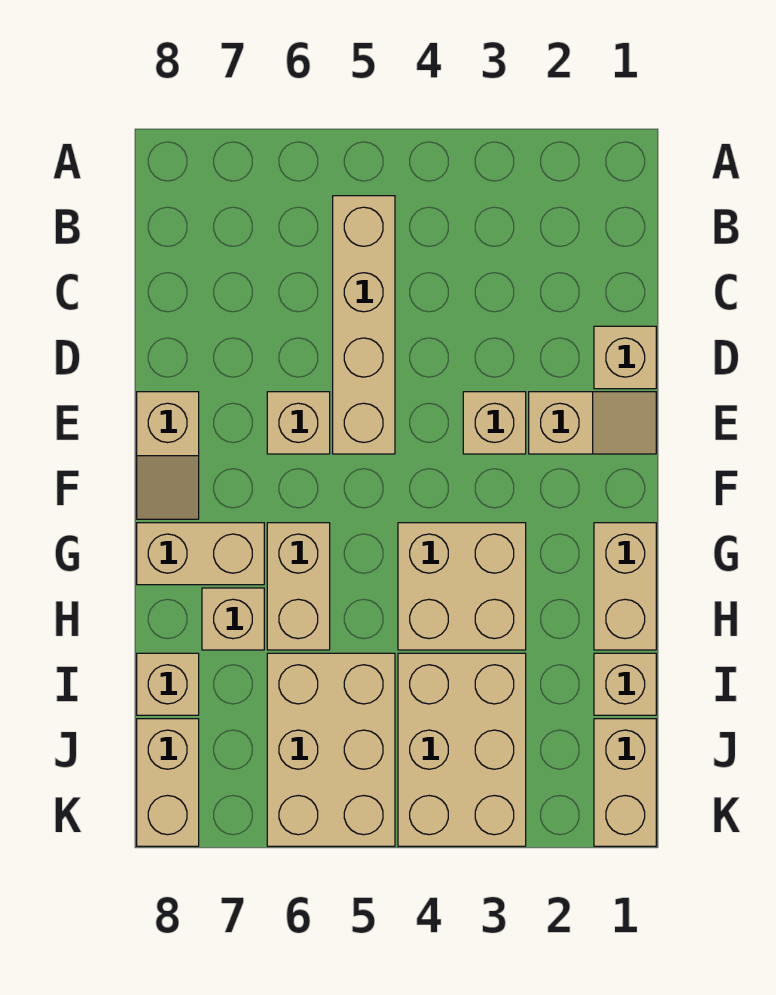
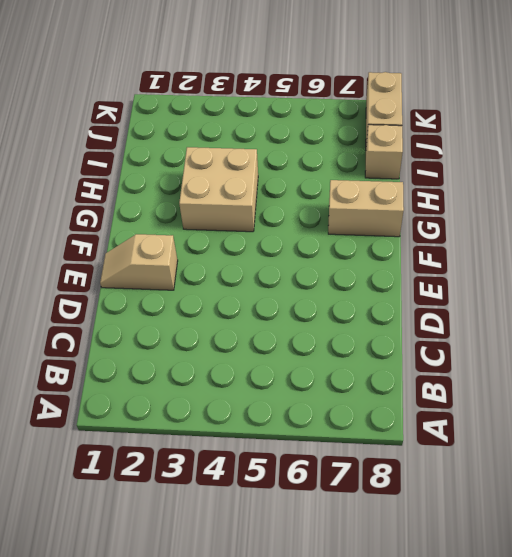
none -> tan brick B5:E5 level 1
none -> tan brick D1 level 1
none -> tan brick E3 level 1

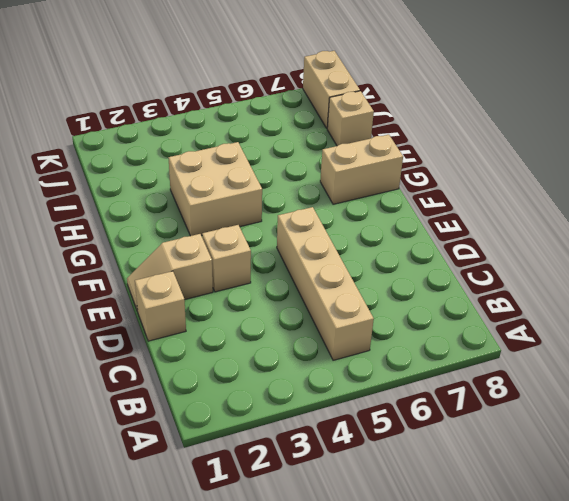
none -> tan brick E6 level 1
none -> tan slope E8:F8 level 1 top E
none -> tan brick G1:H1 level 1

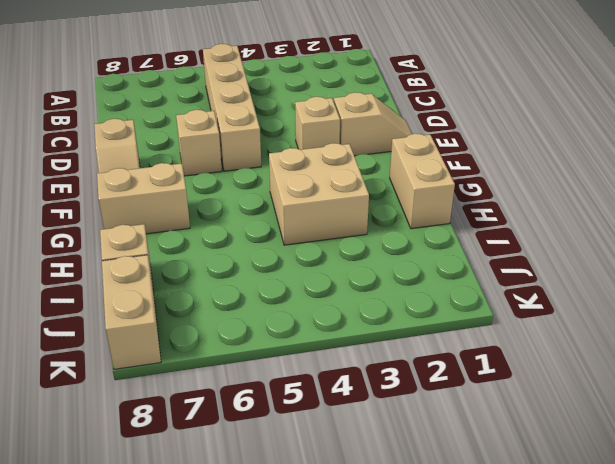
none -> tan brick D1 level 1
none -> tan brick G6:H6 level 1
none -> tan brick H7 level 1

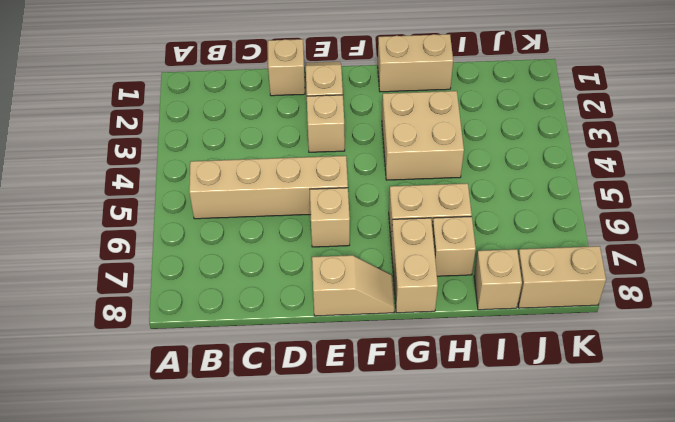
none -> tan brick I1 level 1
none -> tan brick I3:K4 level 1
none -> tan brick I5:K6 level 1

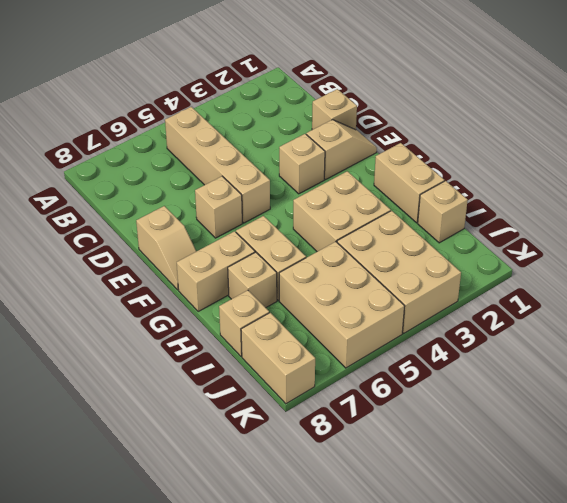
none -> tan brick J1:K1 level 1

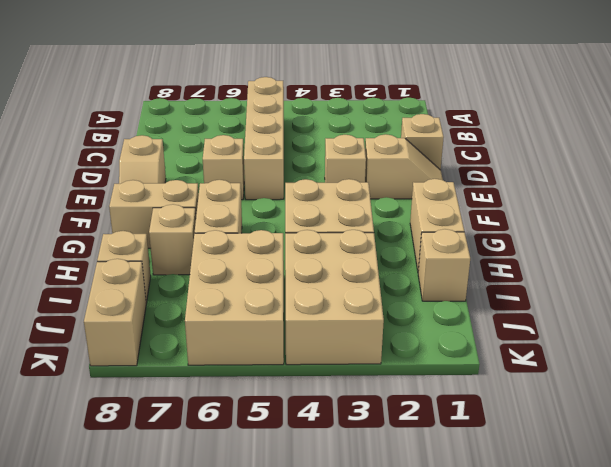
none -> tan brick J1:K1 level 1

